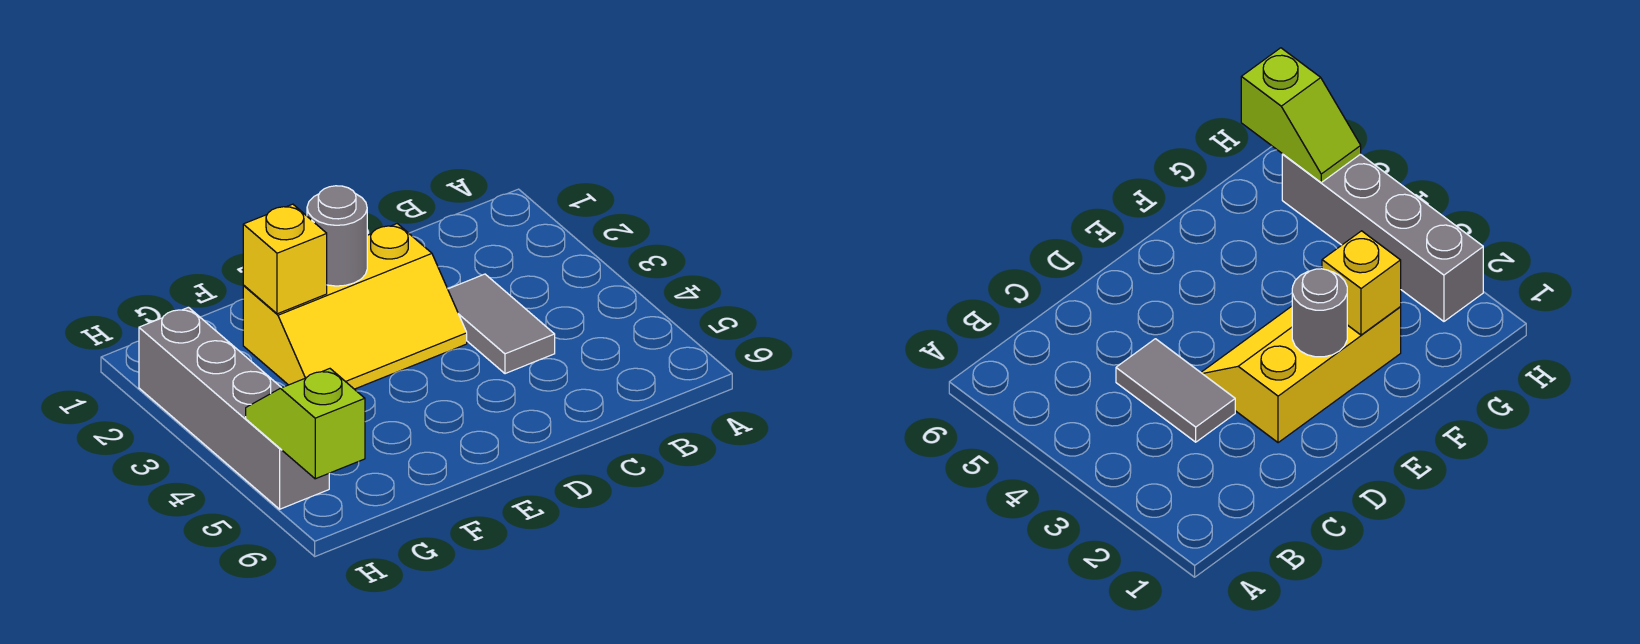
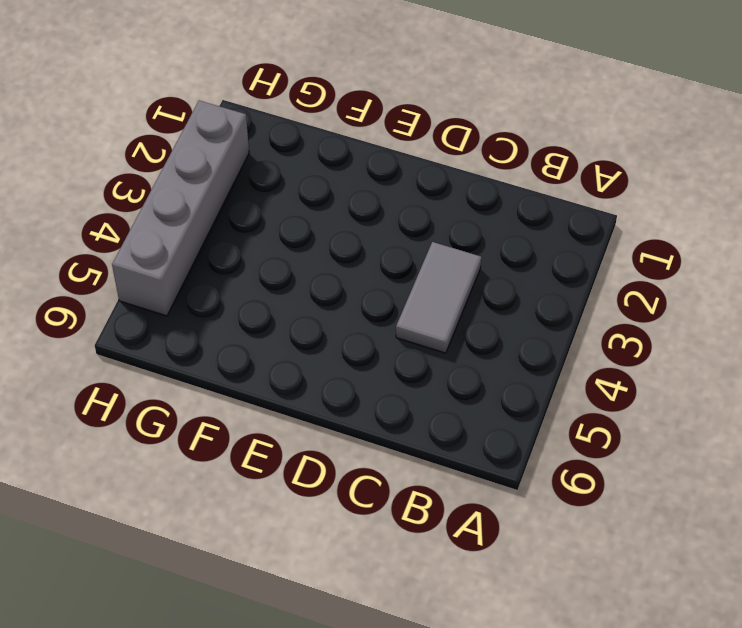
none -> yellow slope D2:F3 level 1 top 2
none -> grey round brick E2 level 2

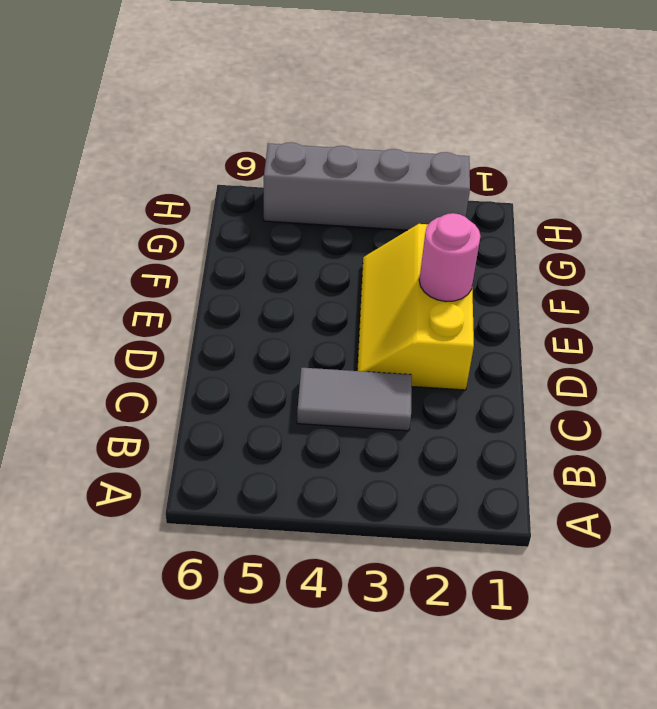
pink round brick E2 level 2 -> grey round brick E2 level 2
none -> yellow brick F2 level 2
none -> lime slope H5:H6 level 2 top 6

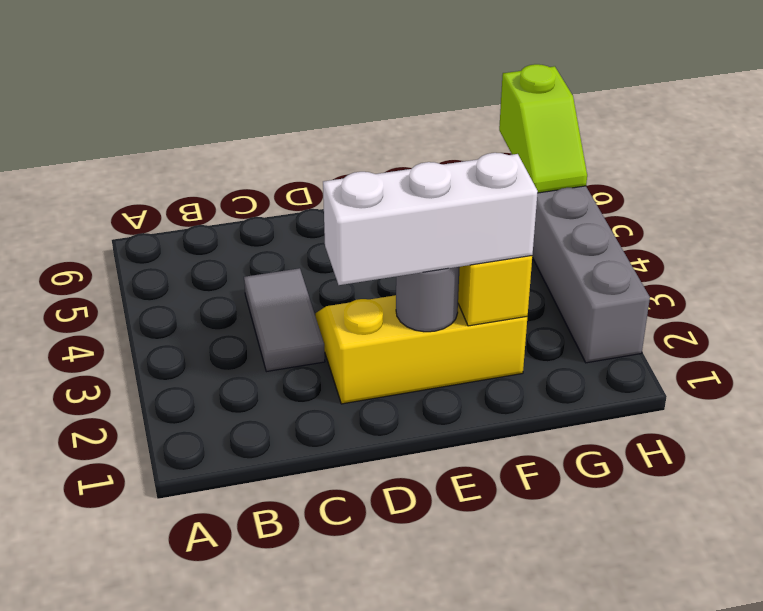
white brick D2:F2 level 3 -> none

